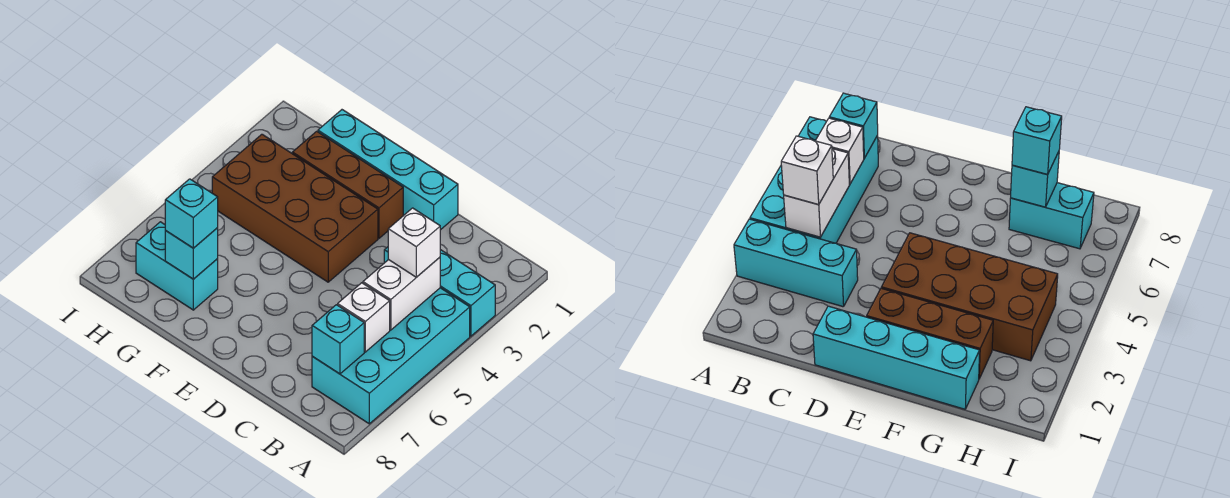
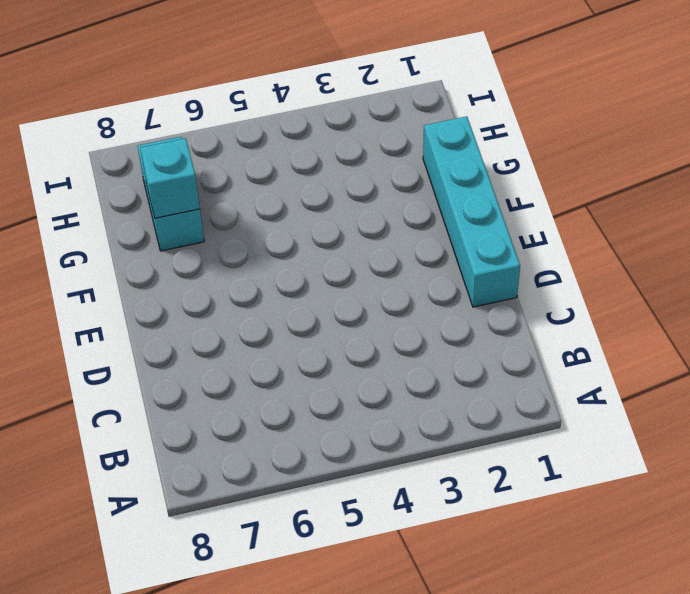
none -> cyan brick A3:C3 level 1
none -> cyan brick A4:B7 level 1
none -> brown brick E2:G2 level 1

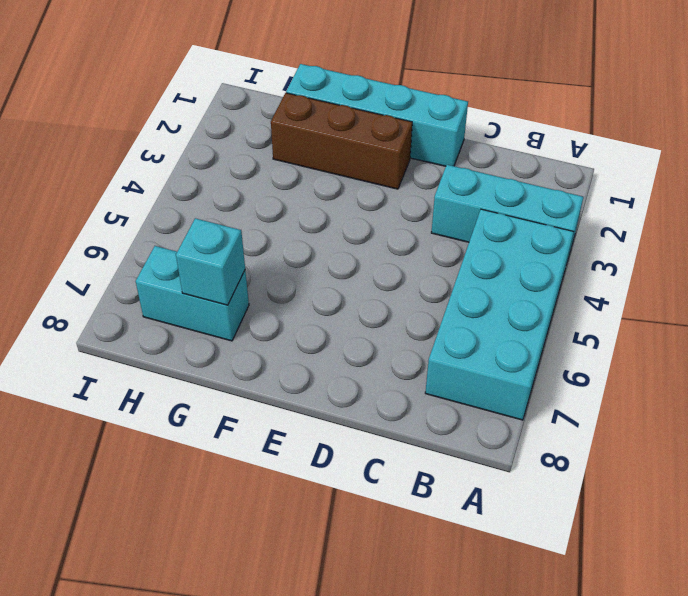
none -> brown brick E3:H4 level 1
none -> white brick B4:B5 level 2
none -> white brick B6 level 2

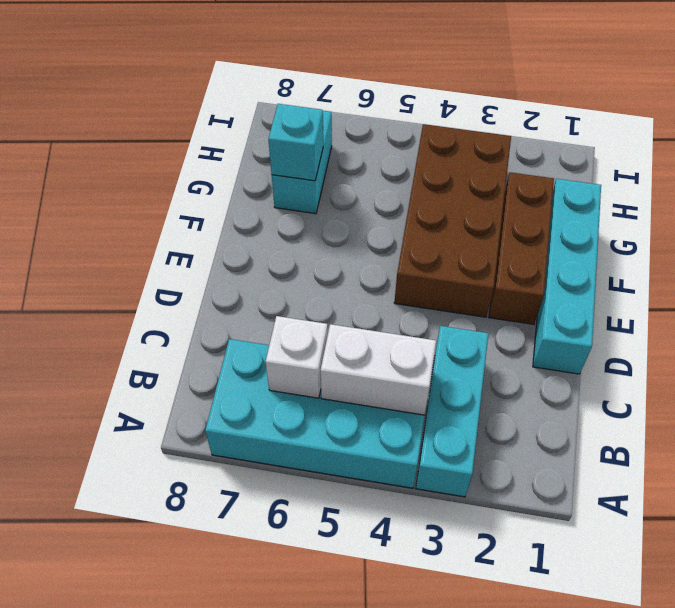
none -> cyan brick B7 level 2
none -> white brick B4 level 3
none -> cyan brick G7 level 3

